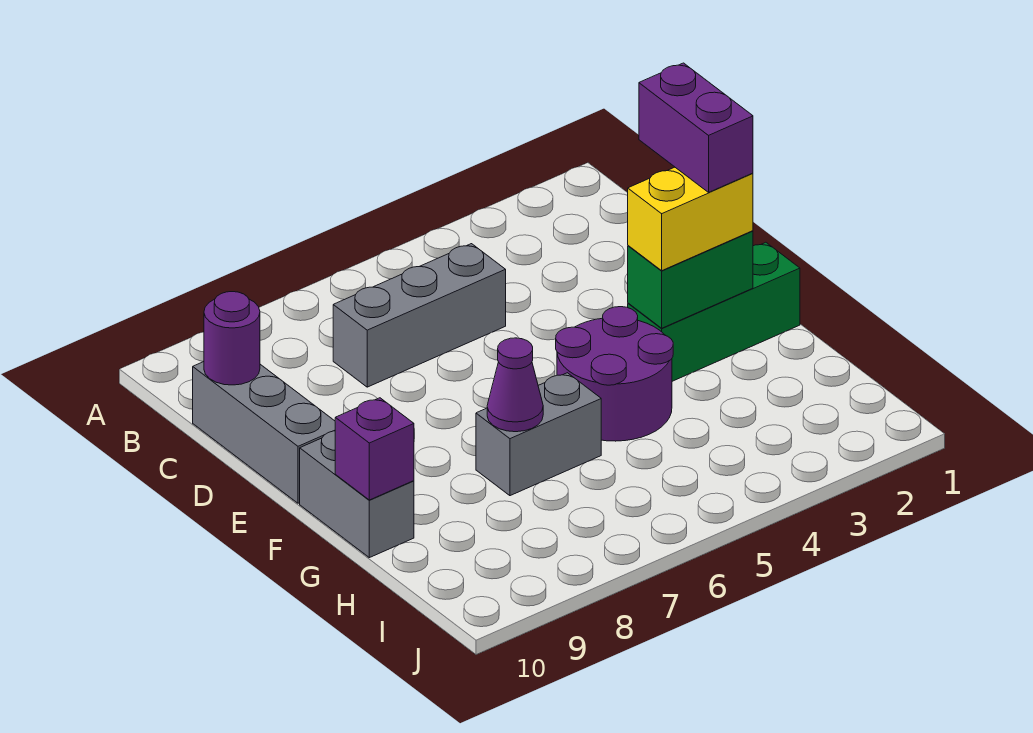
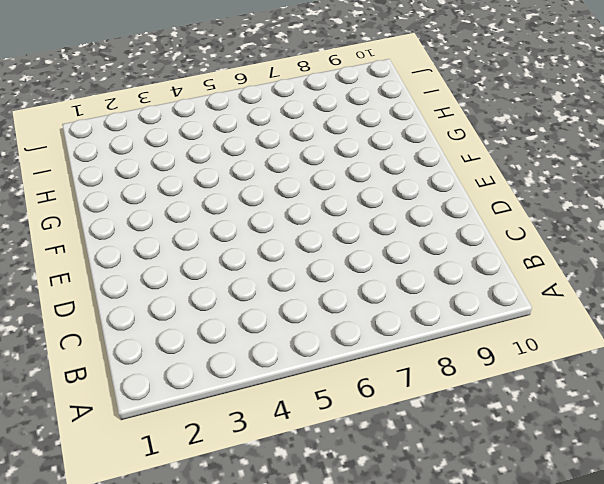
none -> grey brick C5:C7 level 1
none -> grey brick C10:E10 level 1
none -> green brick F1:F3 level 1

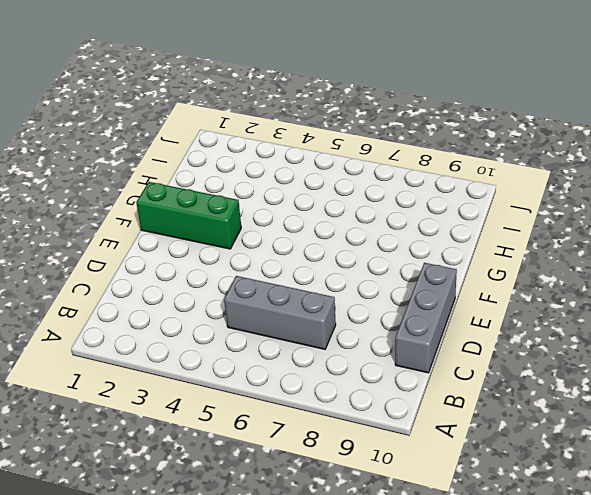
none -> purple round brick F4:G5 level 1
none -> grey brick F10:G10 level 1
none -> grey brick G6:G7 level 1

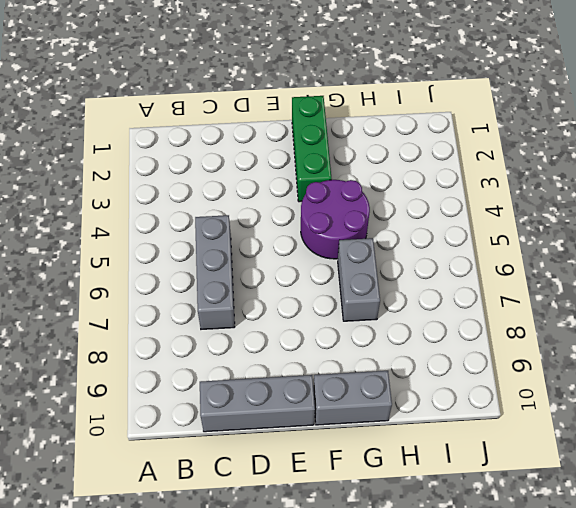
none -> purple round brick C10 level 2
none -> green brick F2:F3 level 2
none -> purple cone G7 level 2

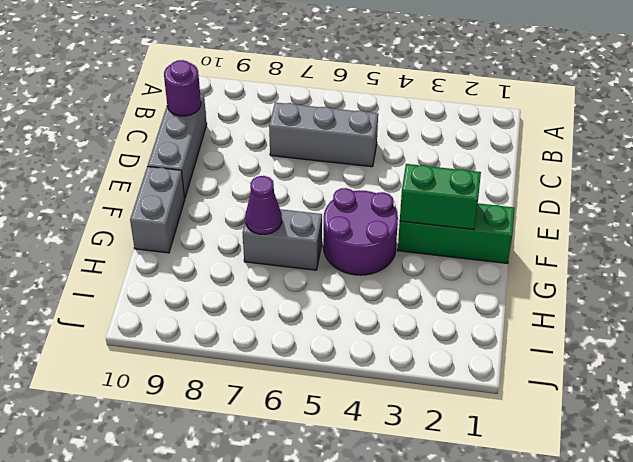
none -> purple brick G10 level 2
none -> yellow brick F2:F3 level 3
none -> purple brick E2:F2 level 4

